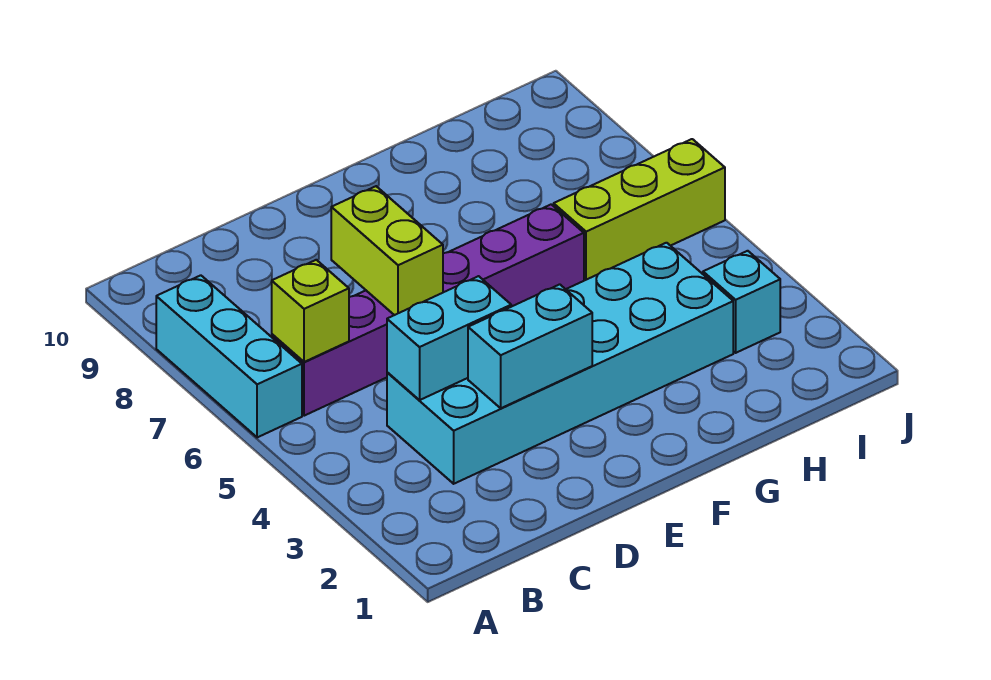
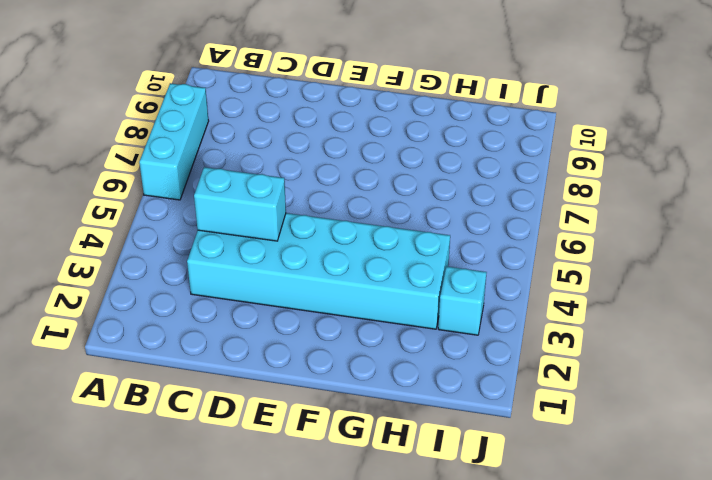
none -> purple brick B6:G6 level 1
none -> lime brick H6:J6 level 1

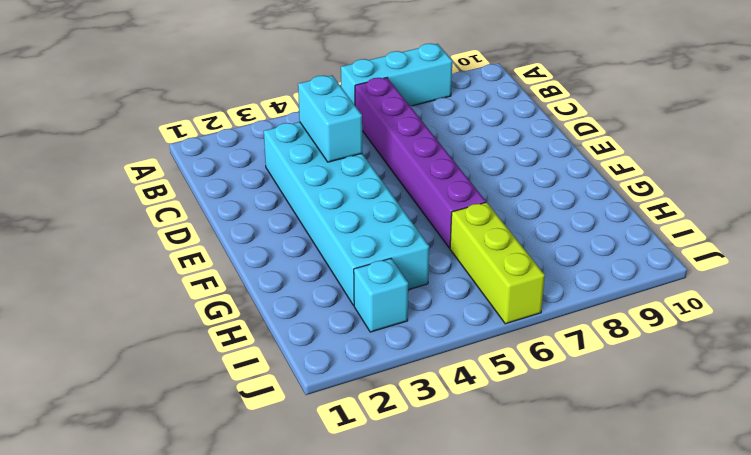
none -> lime brick B6 level 2
none -> cyan brick D3:E3 level 2

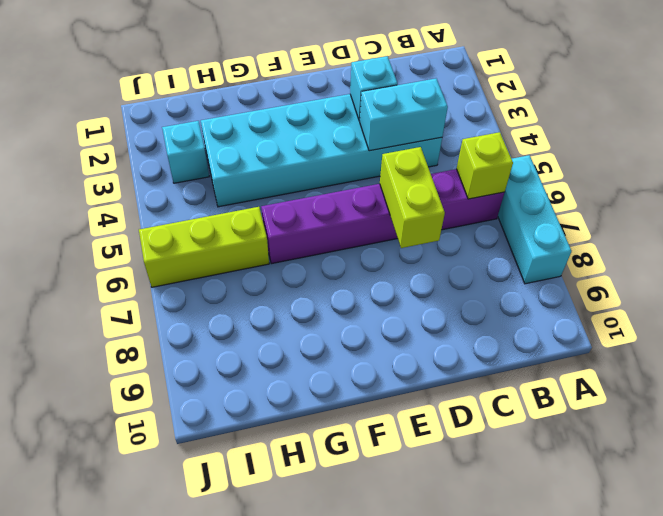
cyan brick D3 level 2 -> cyan brick D3:E3 level 2

